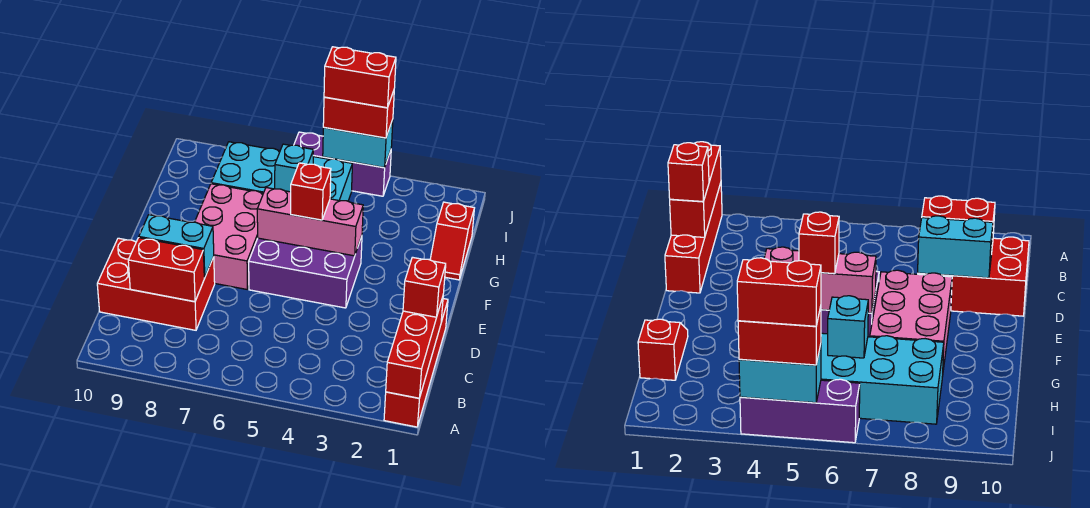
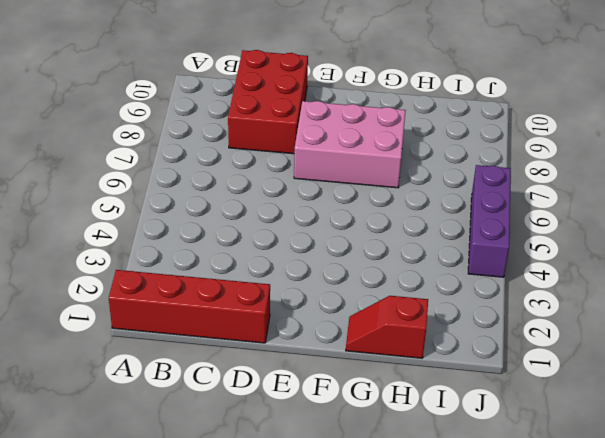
none -> purple brick E4:F6 level 1
none -> cyan brick H5:I8 level 1
none -> red brick A1:C1 level 2

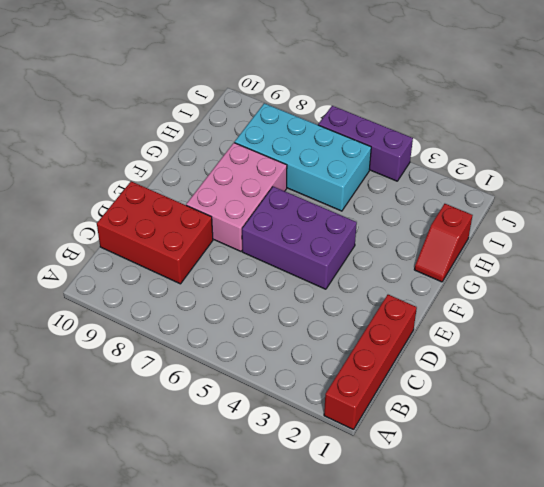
none -> red brick A1:C1 level 2
none -> red brick C8:C9 level 2
none -> cyan brick D8:D9 level 2

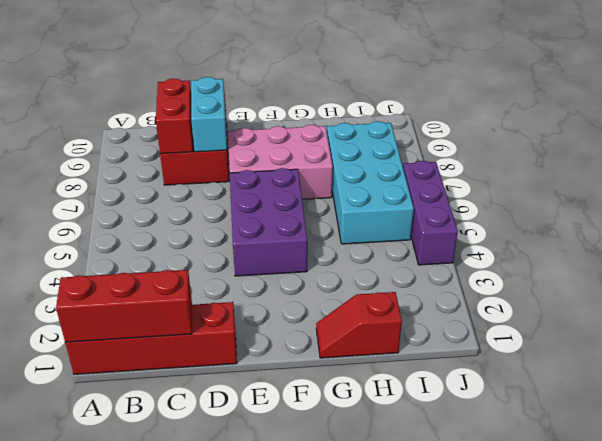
none -> pink brick F4:F6 level 2
none -> cyan brick H6 level 2
none -> cyan brick J4:J5 level 2

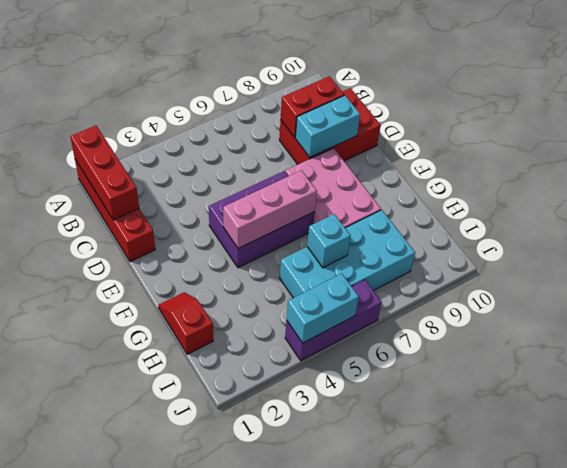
none -> red brick C1 level 3
none -> red brick F5 level 3
none -> red brick J4:J5 level 3

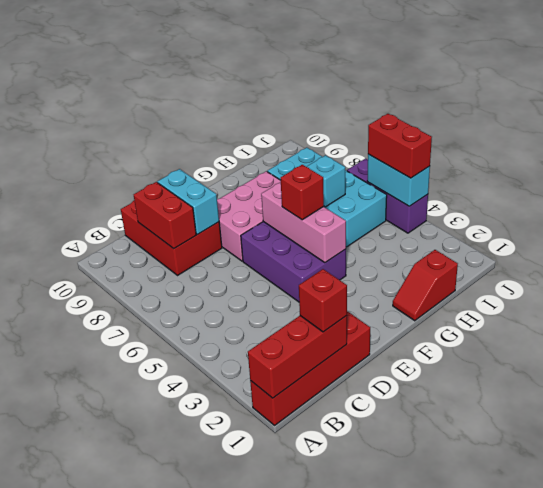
none -> red brick J4:J5 level 4

